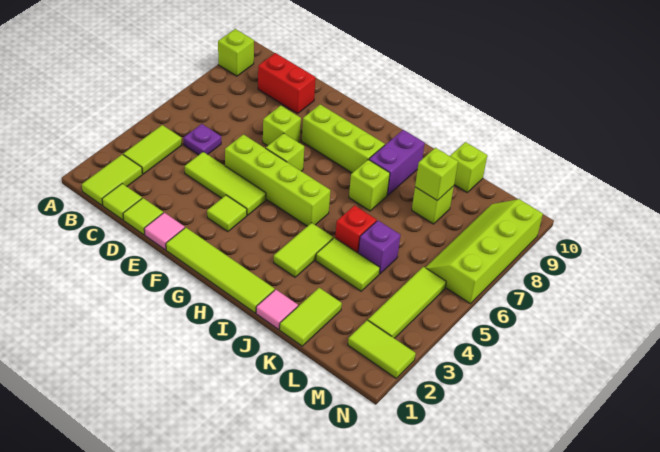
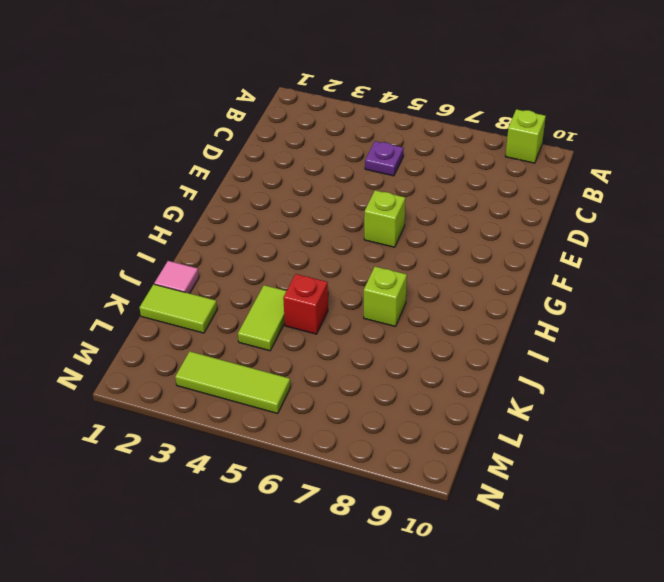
none -> lime tile B1:B2 level 1
none -> lime tile B3:B4 level 1
none -> lime tile C1 level 1

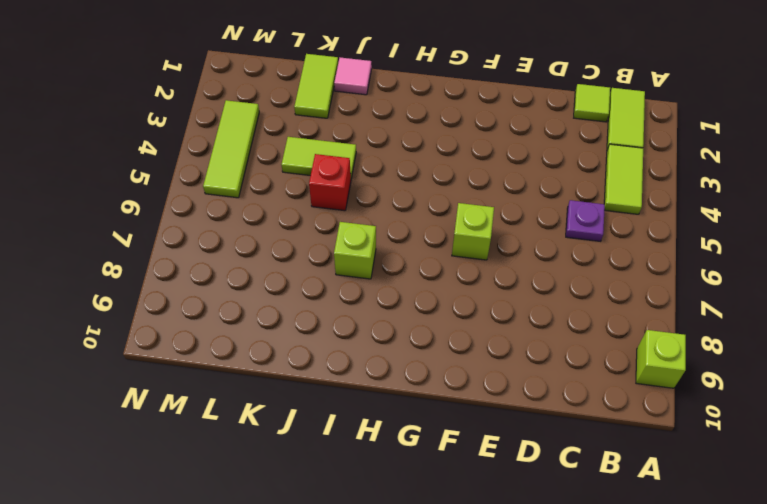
none -> red brick C9:D9 level 1
none -> lime tile D1 level 1
none -> lime tile D4:F4 level 1

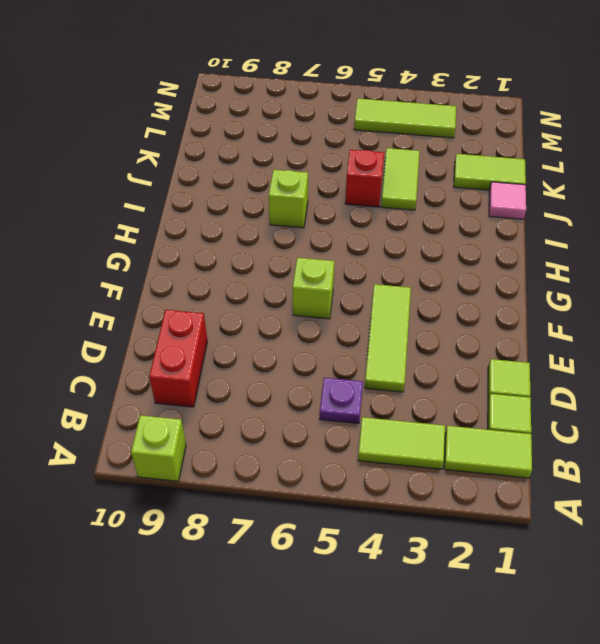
none -> pink tile E1 level 1
none -> lime brick E5:H5 level 1
none -> lime brick E7 level 1

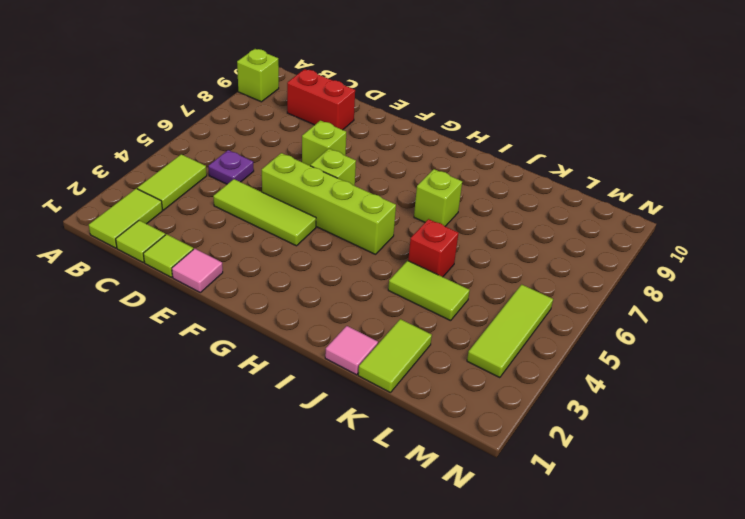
none -> lime tile F1:I1 level 1
none -> lime tile F3 level 1
none -> lime brick F8:H8 level 1

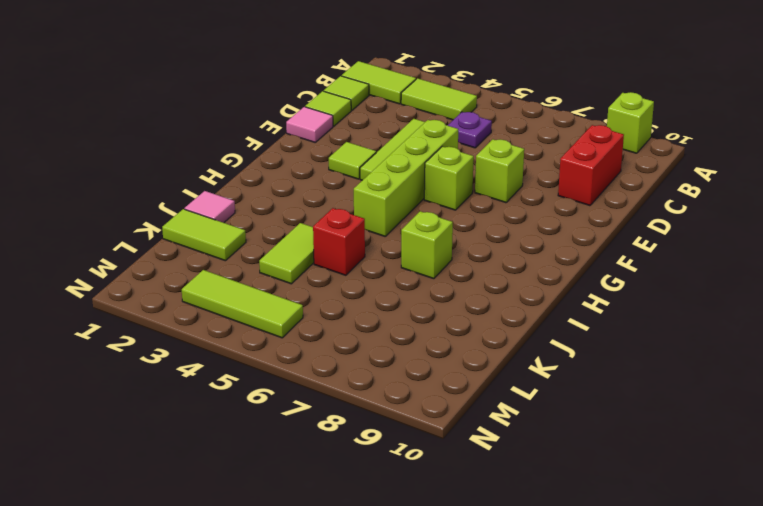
none -> lime tile F1:I1 level 1
none -> lime brick F8:H8 level 1
none -> lime tile I3:I4 level 1

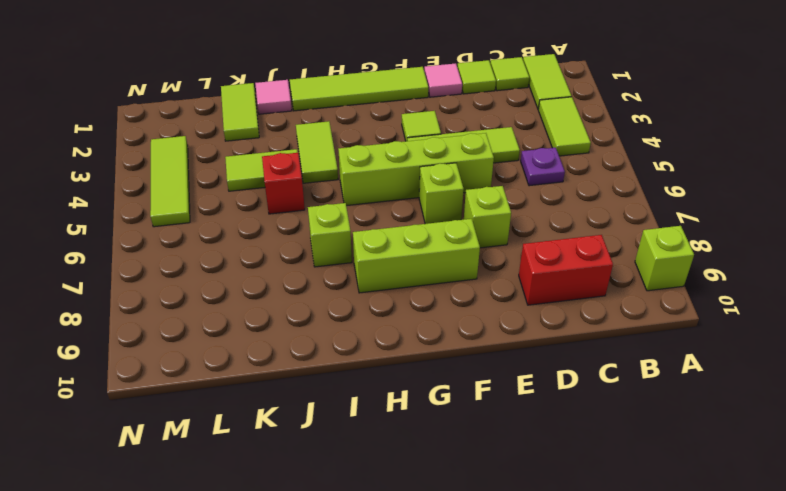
none -> purple brick I8:I9 level 1
none -> purple brick K5 level 1
none -> lime brick K8 level 1

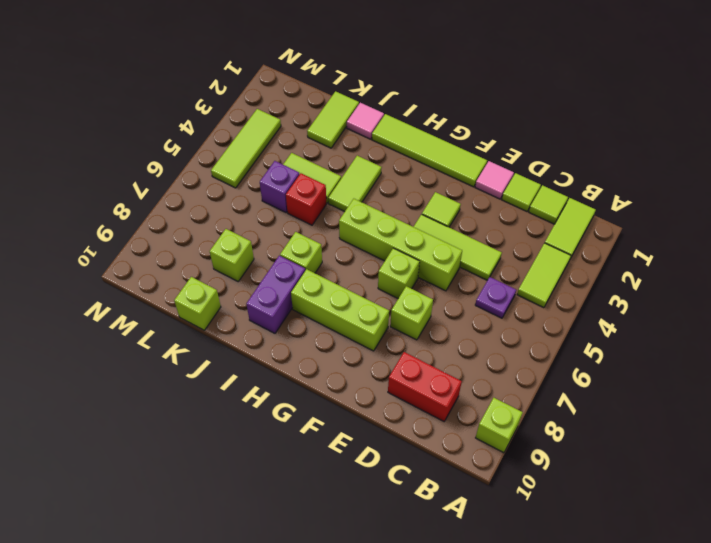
none -> lime tile M2:N2 level 1
none -> lime slope M6:N9 level 1 top N
none -> lime brick K8 level 2

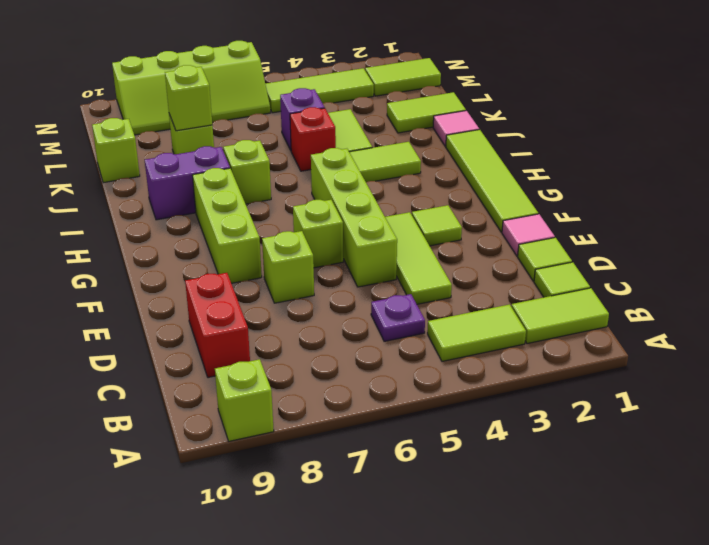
lime tile M1:M2 level 1 -> lime tile M2:N2 level 1

